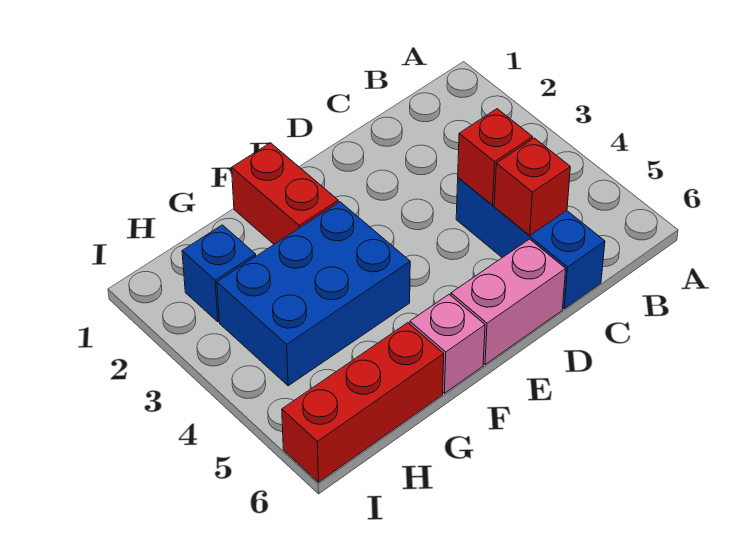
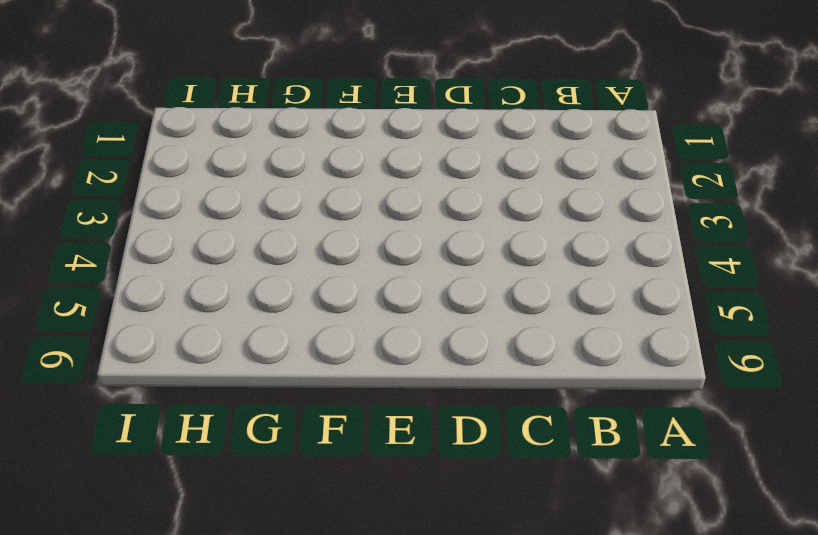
none -> blue brick C4:C6 level 1
none -> pink brick D6:E6 level 1

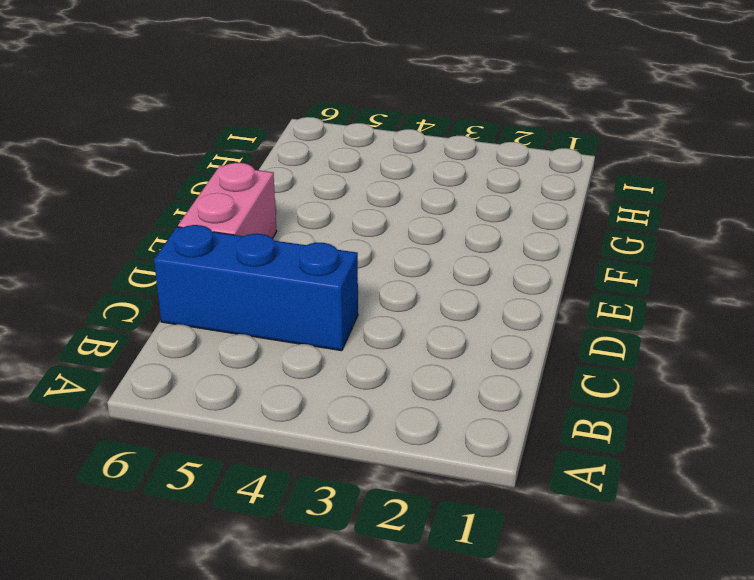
none -> red brick F1:F2 level 1
none -> blue brick F3:H4 level 1

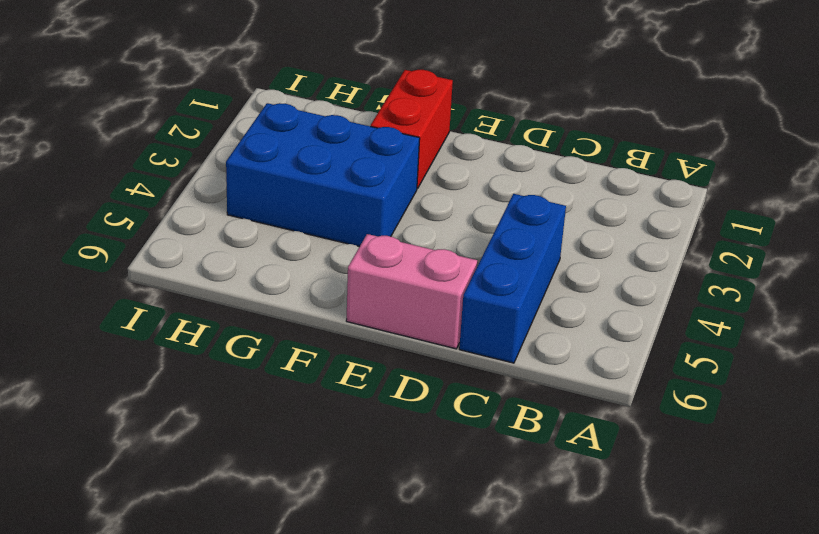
none -> pink brick F6 level 1
none -> red brick G6:I6 level 1

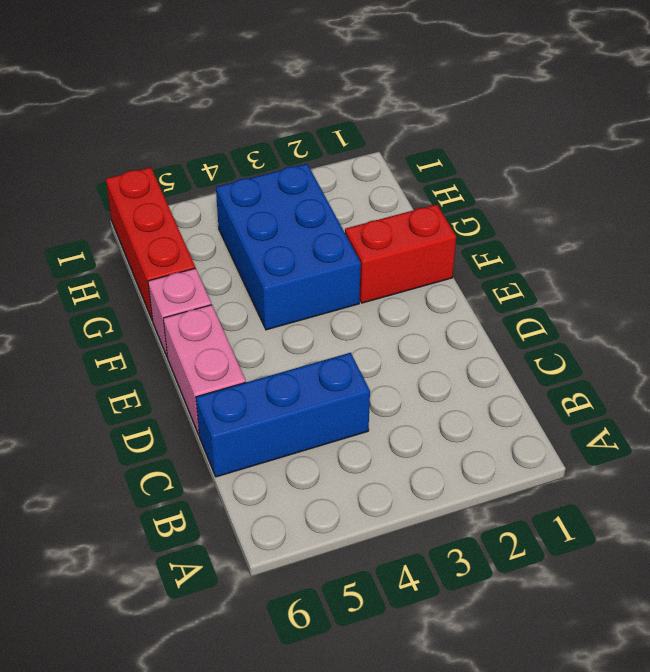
none -> blue brick H2 level 1
none -> red brick C4 level 2

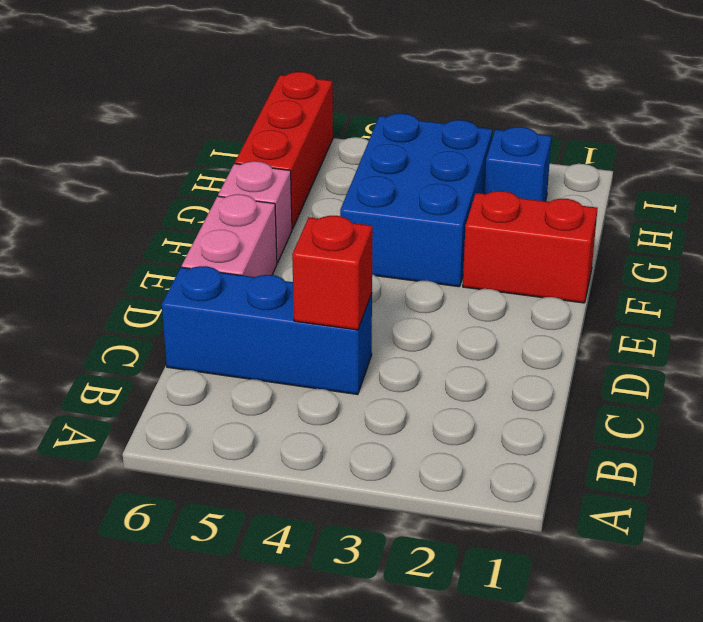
none -> red brick C5 level 2

